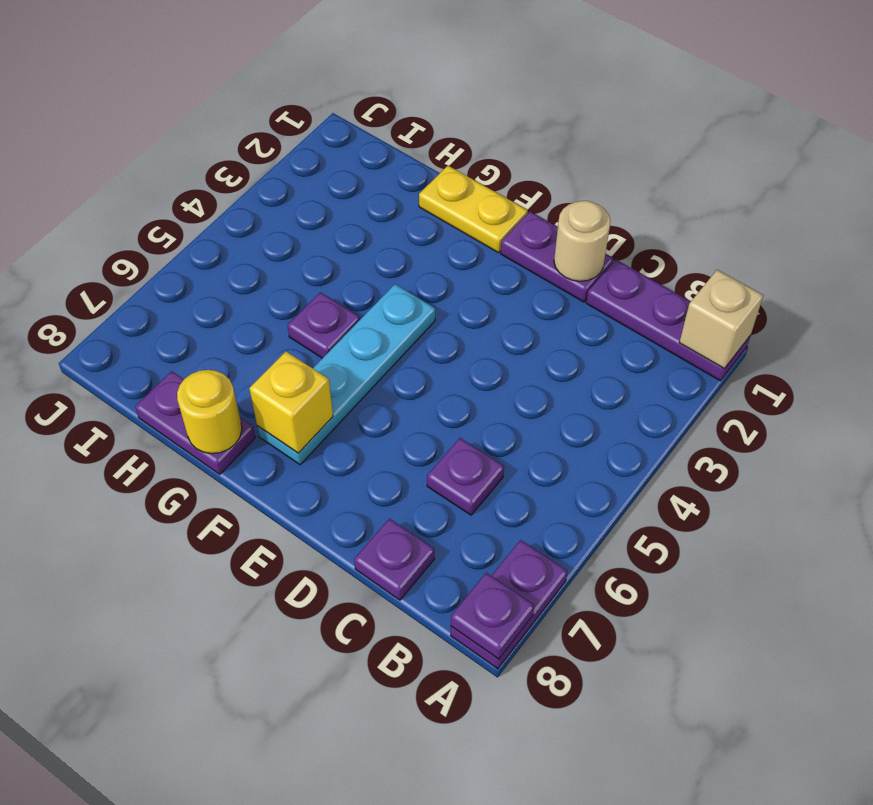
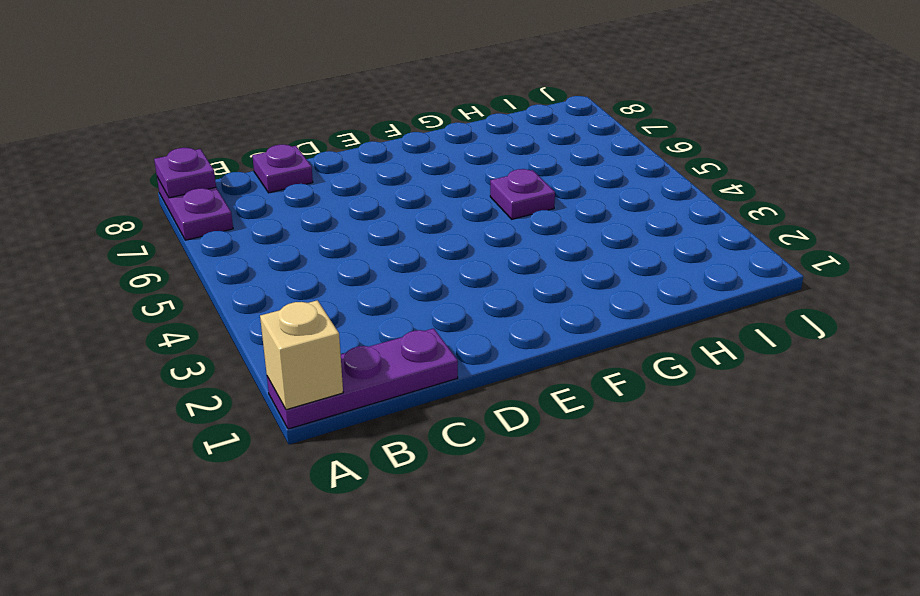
none -> purple plate C6 level 1
none -> purple plate D1:E1 level 1
none -> yellow plate F1:G1 level 1

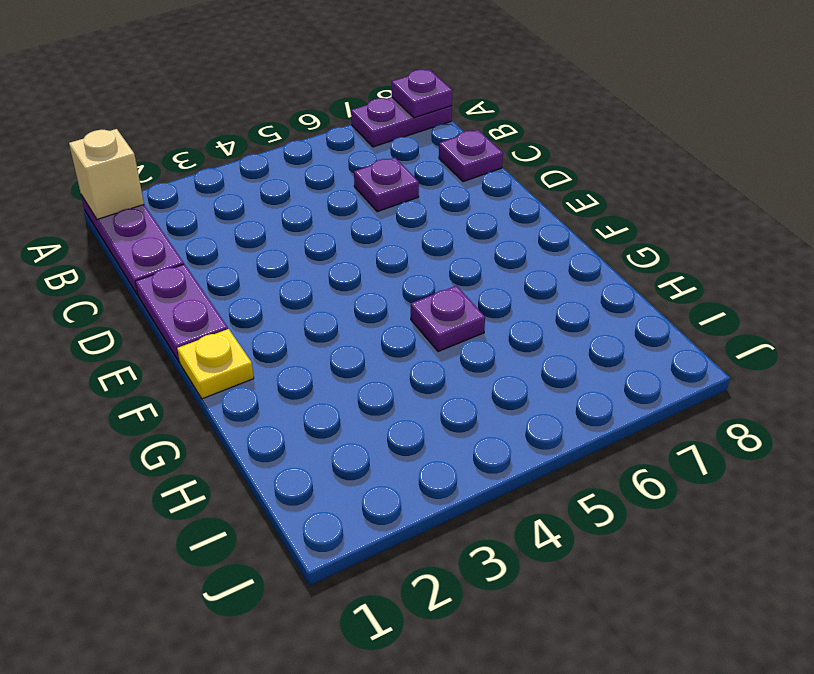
yellow plate F1 level 1 -> yellow plate F1:G1 level 1
none -> cyan plate F4:F7 level 1
none -> purple plate G8:H8 level 1
none -> tan round brick D1 level 2

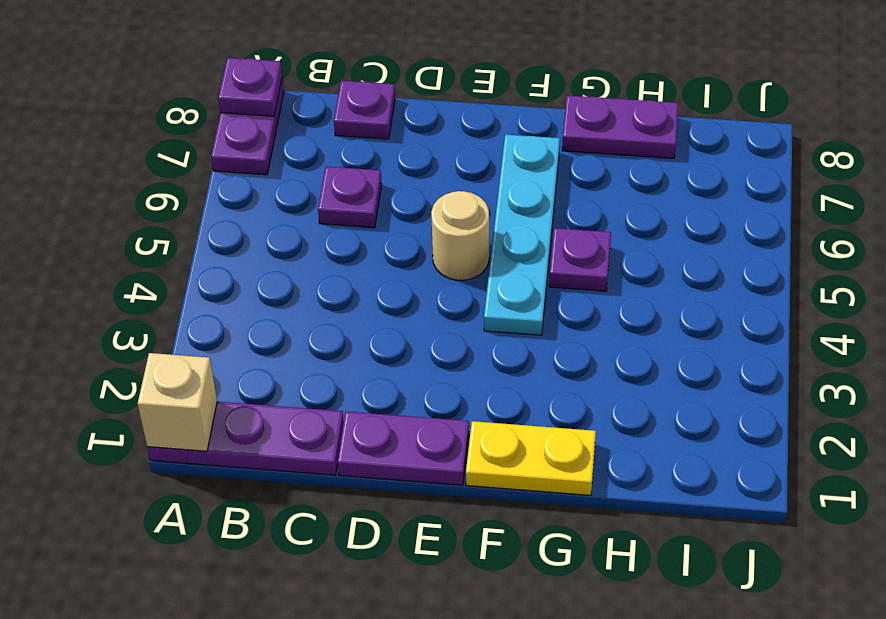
tan round brick E5 level 1 -> tan round brick D1 level 2
none -> yellow brick F7 level 2
none -> yellow round brick G8 level 2

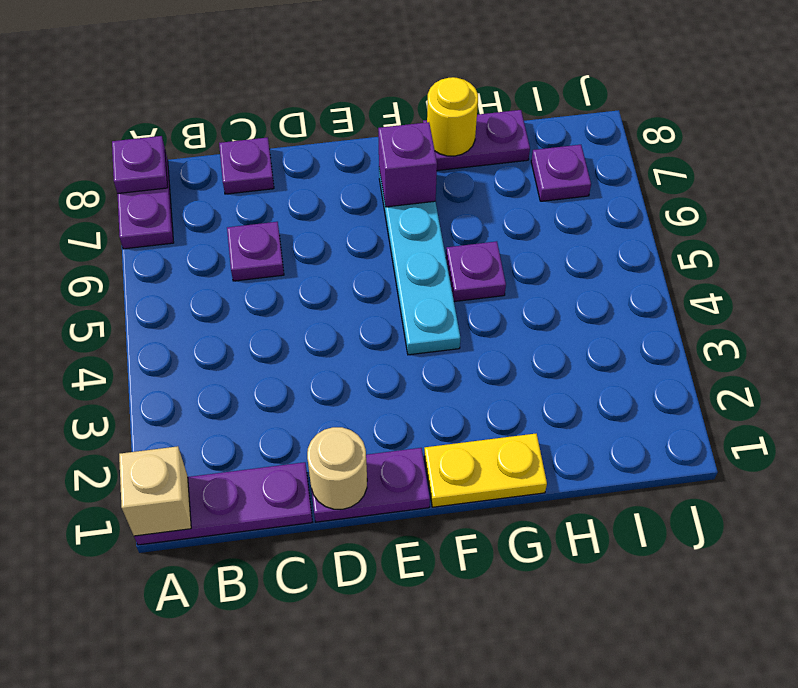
purple brick F7 level 2 -> yellow brick F7 level 2
purple plate I7 level 1 -> none

